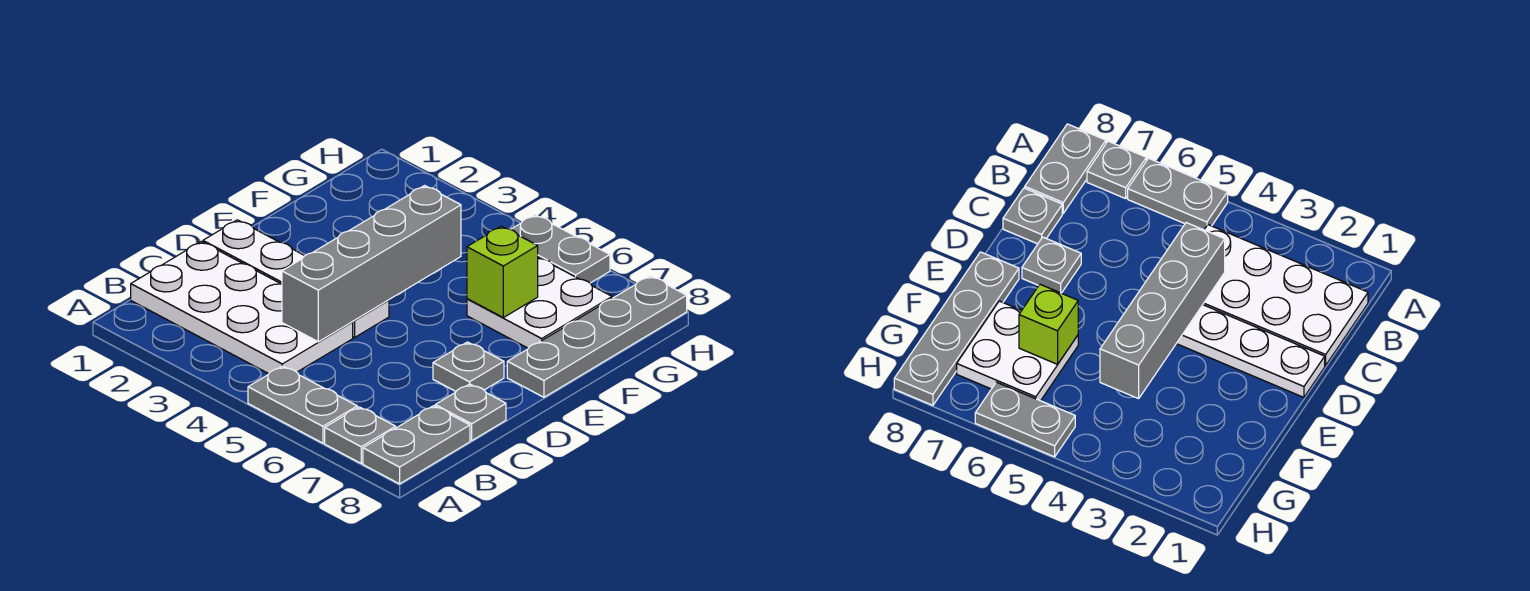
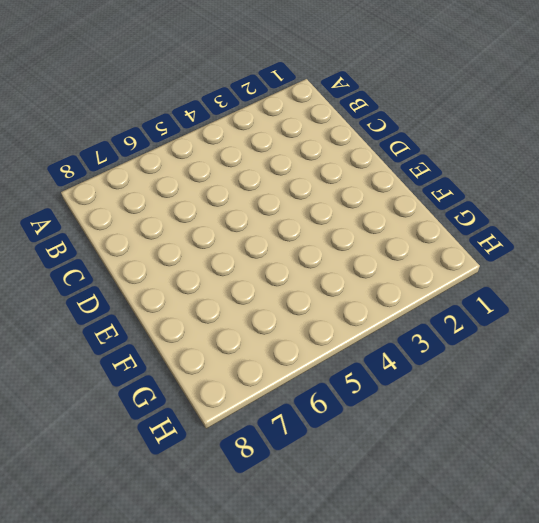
none -> grey plate A5:A6 level 1
none -> grey plate A7 level 1
none -> grey plate A8:B8 level 1

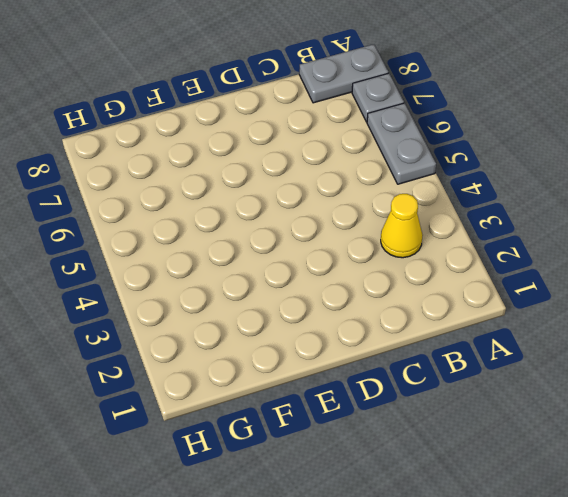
yellow cone B3 level 1 -> white plate B1:C4 level 1
none -> grey plate C8 level 1
none -> white plate D1:D4 level 1
none -> grey plate D7 level 1

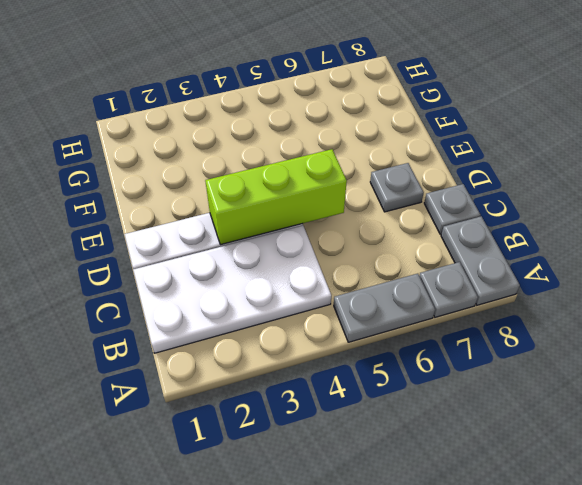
lime brick D3:D5 level 2 -> grey brick C4:F4 level 2
none -> grey plate E8:H8 level 1
none -> white plate F6:G7 level 1
none -> grey plate H5:H6 level 1

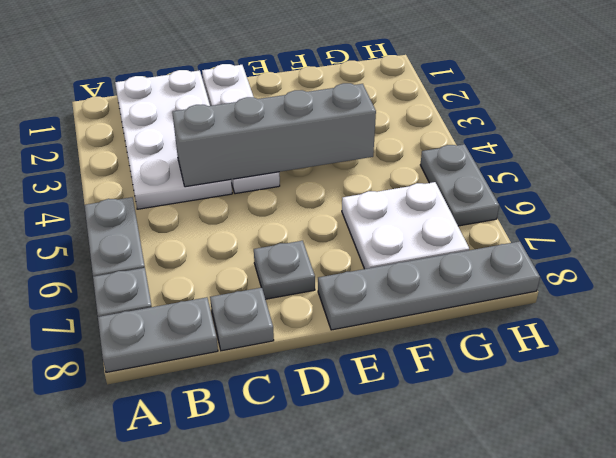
none -> lime brick F6 level 2

